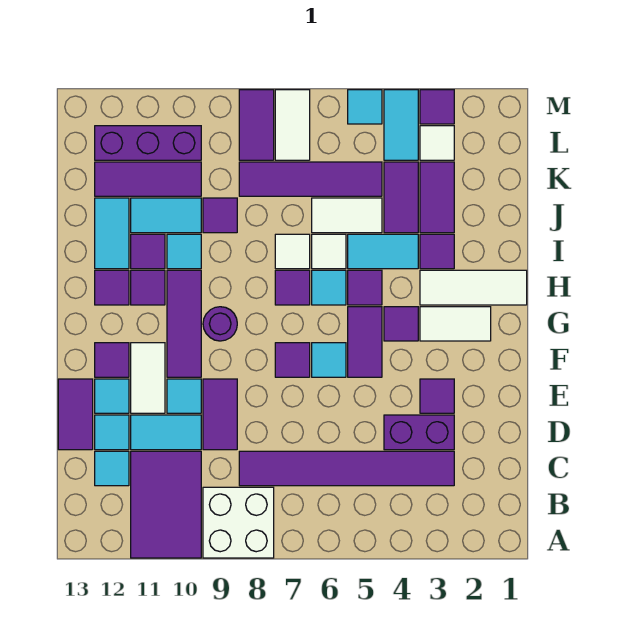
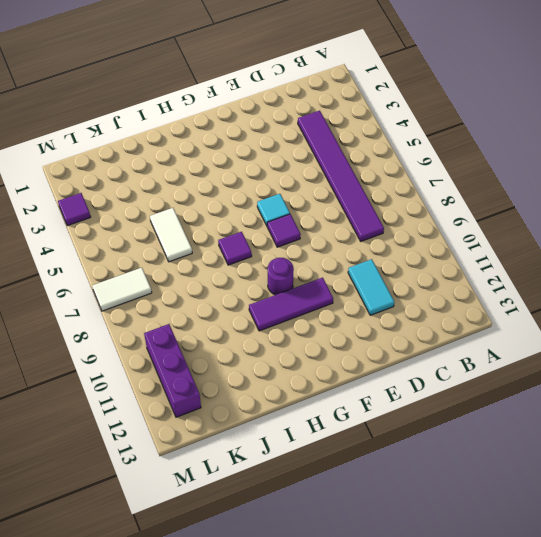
none -> white brick A8:B9 level 1
none -> purple tile A10:C11 level 1
none -> cyan tile C12 level 1
none -> purple brick D3:D4 level 1

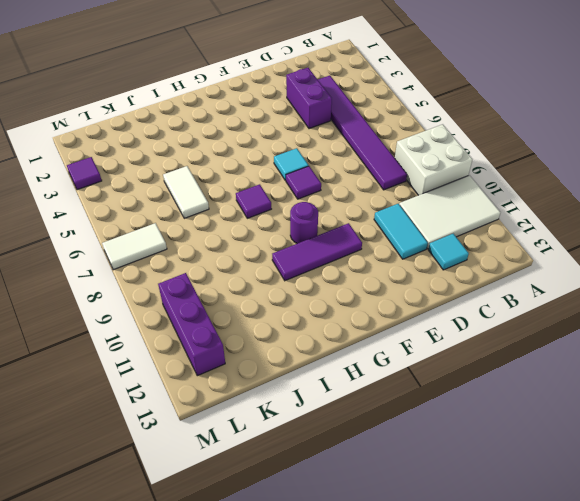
white tile A10:C11 level 1 -> purple tile A10:C11 level 1
none -> purple tile D9:E9 level 1
none -> cyan tile D12 level 1
none -> purple tile D13:E13 level 1
none -> purple tile E3 level 1

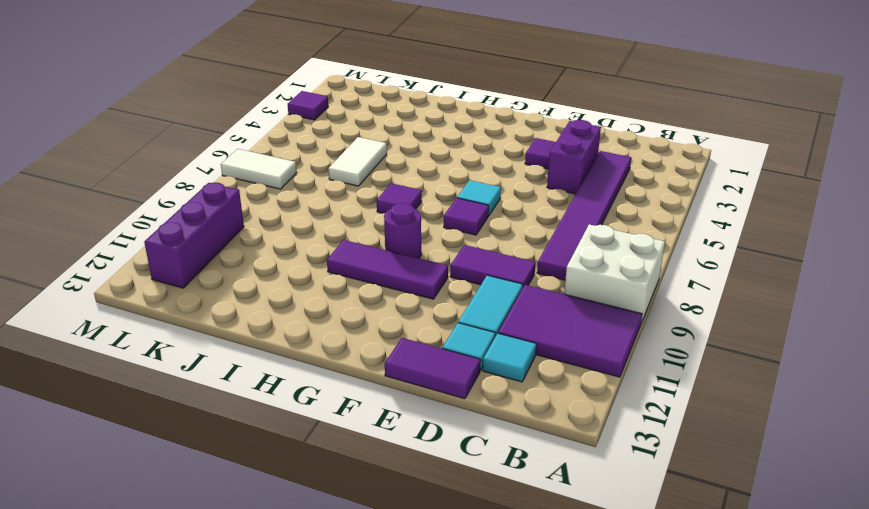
none -> cyan tile E10 level 1
none -> white tile E11:F11 level 1
none -> cyan tile E12 level 1
none -> purple tile F5:G5 level 1

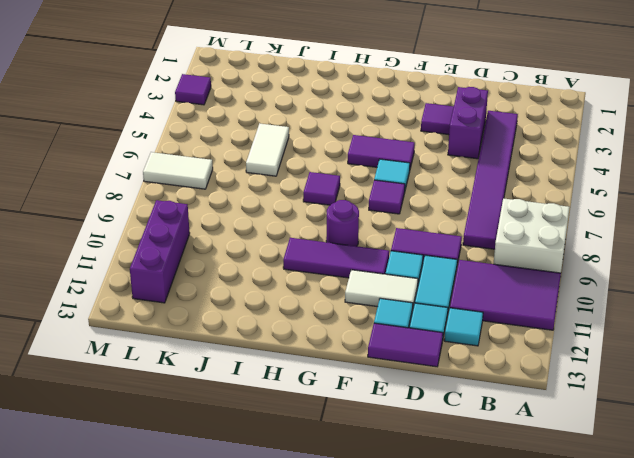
none -> purple tile F12 level 1
none -> white tile G2:G3 level 1
none -> purple tile G4 level 1
none -> white tile H1:H3 level 1

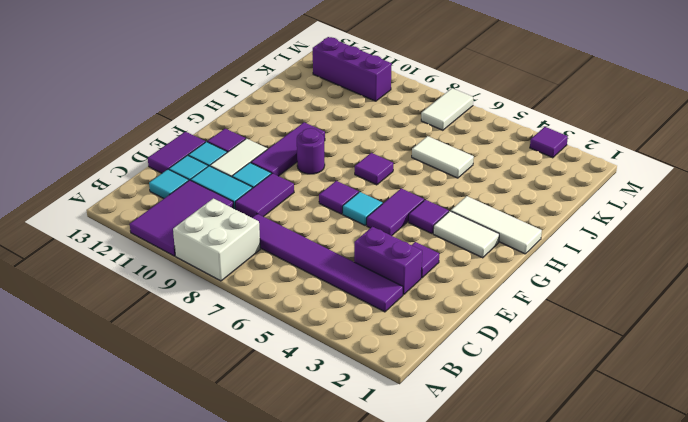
none -> purple tile H5 level 1
none -> cyan tile H6 level 1
none -> purple tile H11 level 1
none -> purple tile H12 level 1

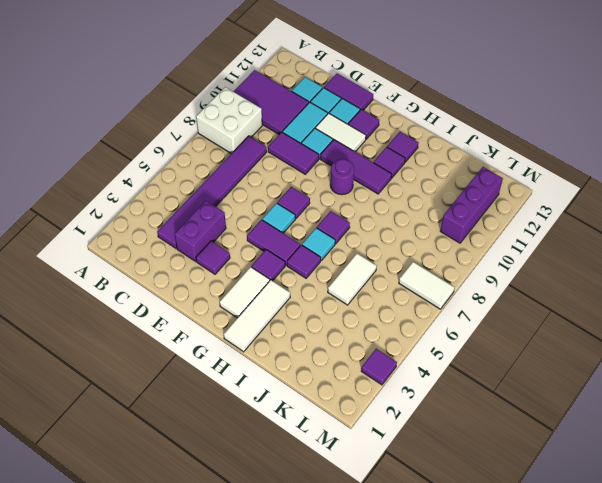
none -> purple tile I3 level 1
none -> cyan tile I4:I5 level 1
none -> white tile I6 level 1
none -> white tile I7 level 1

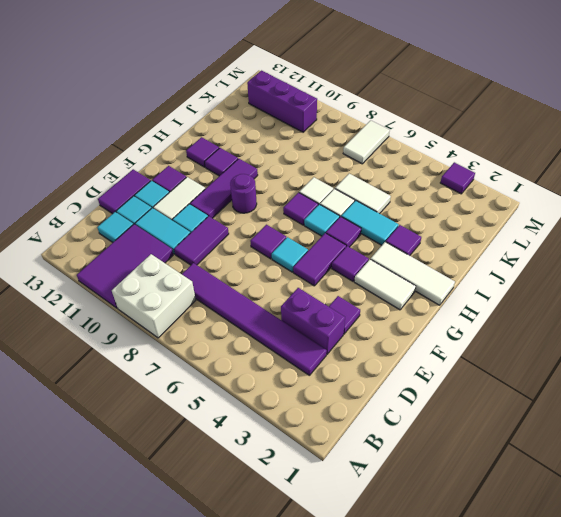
none -> cyan tile I10 level 1
none -> purple tile I11 level 1
none -> cyan tile I12:J12 level 1
none -> purple tile J3:K3 level 1

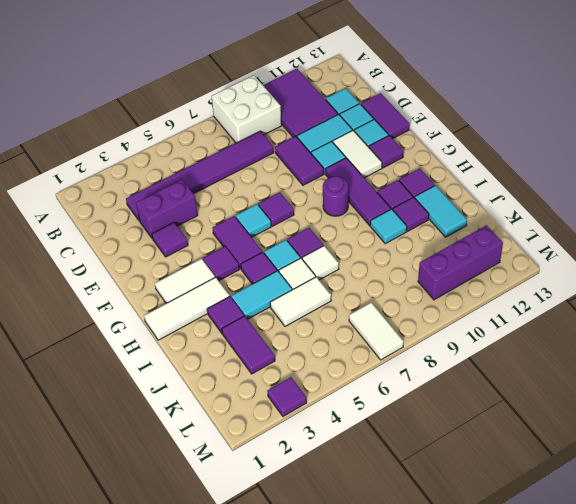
none -> purple tile J4:K4 level 1
none -> purple tile J9 level 1
none -> cyan tile J10:J11 level 1
none -> purple tile K5:K8 level 1

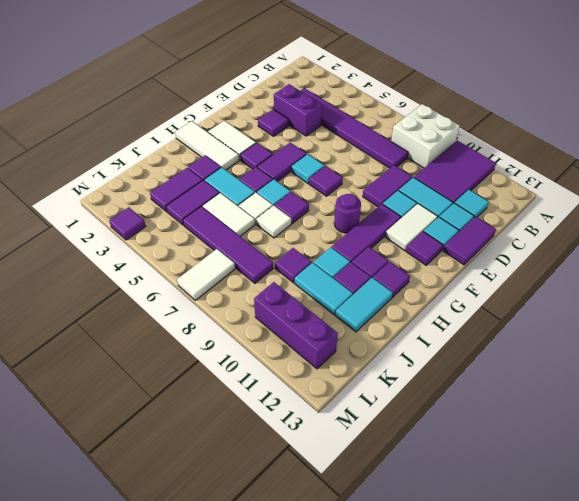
none -> purple tile K10:K12 level 1
none -> white tile L3 level 1
none -> cyan tile L4:M4 level 1
none -> purple tile L8:M8 level 1

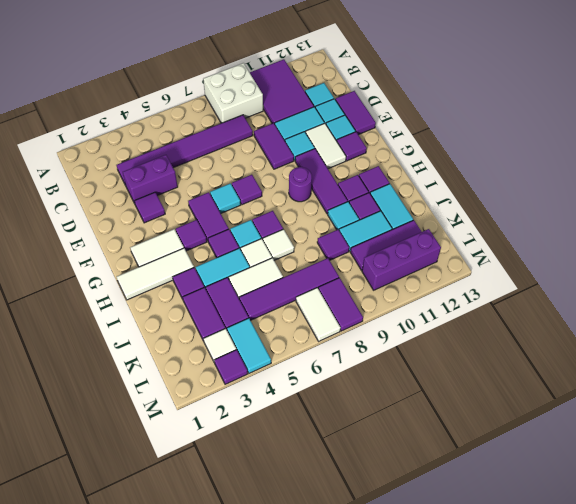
none -> cyan tile M5 level 1

